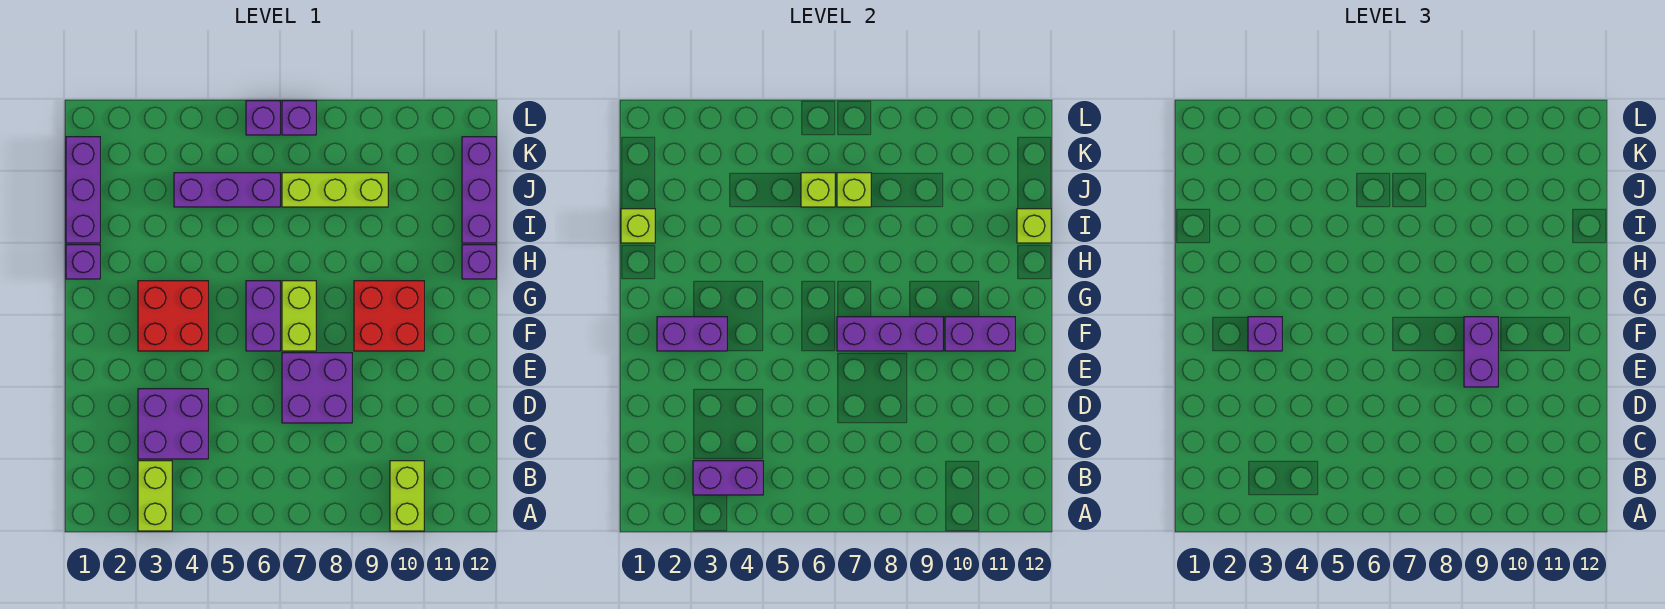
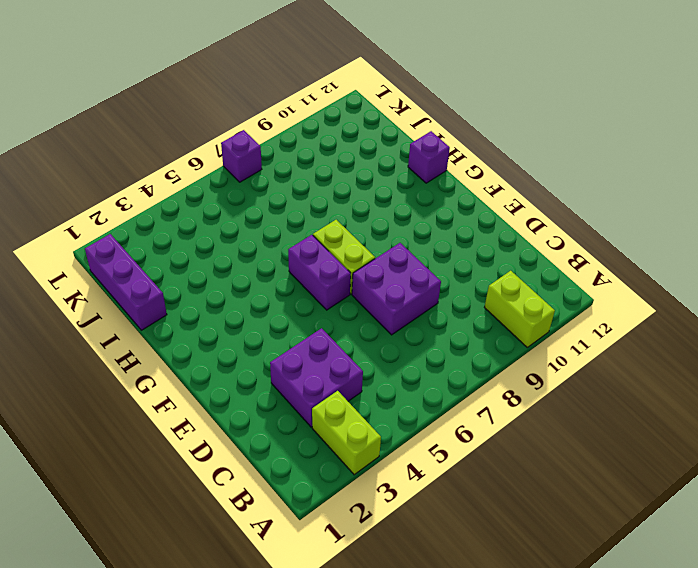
none -> red brick F3:G4 level 1
none -> red brick F9:G10 level 1
none -> purple brick H1 level 1

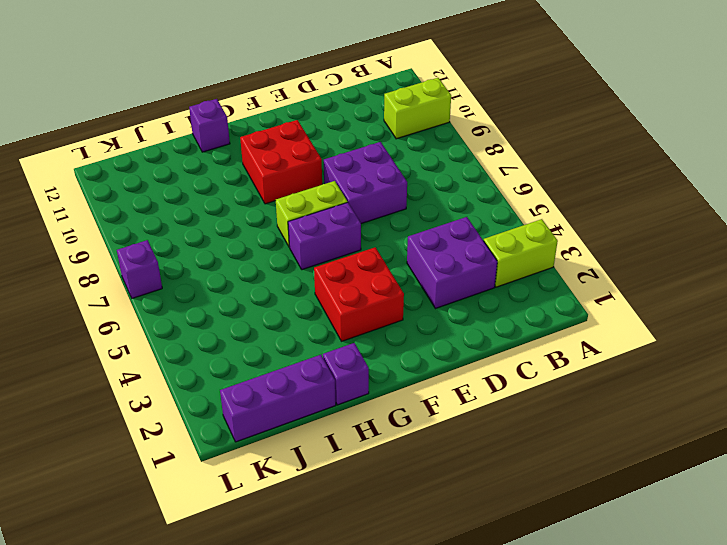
none -> purple brick I12:K12 level 1
none -> purple brick J4:J6 level 1
none -> lime brick J7:J9 level 1

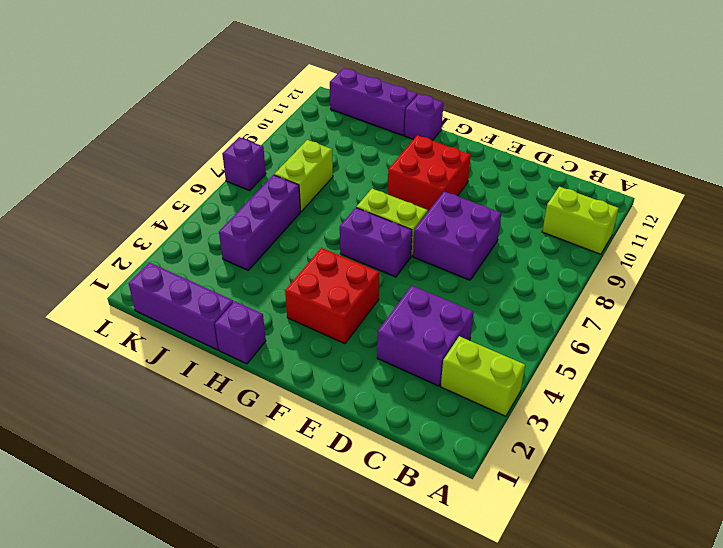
lime brick J7:J8 level 1 -> lime brick J7:J9 level 1
none -> purple brick L6 level 1
none -> purple brick B3:B4 level 2
none -> purple brick F2:F3 level 2

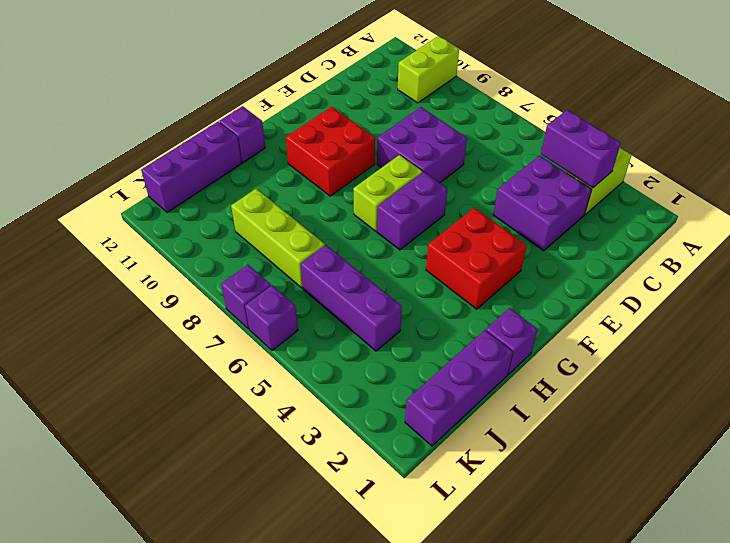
none -> purple brick F2:F3 level 2
none -> purple brick F7:F9 level 2
none -> purple brick F10:F11 level 2

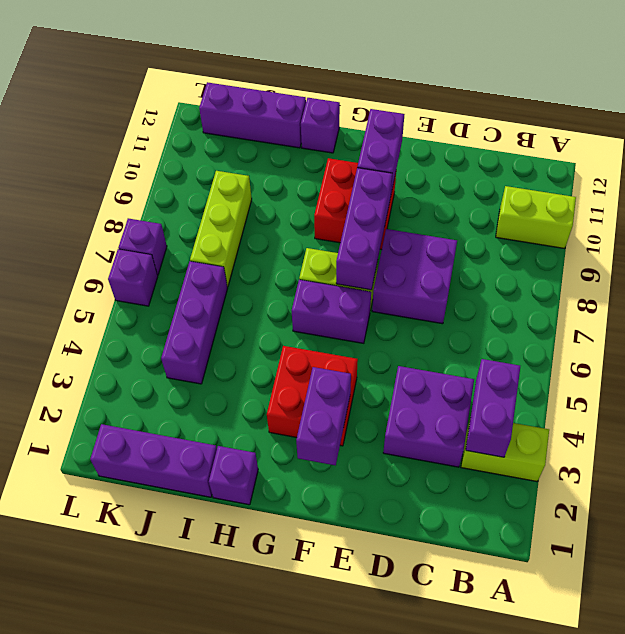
none -> lime brick I1 level 2
none -> lime brick I12 level 2
none -> lime brick J6 level 2

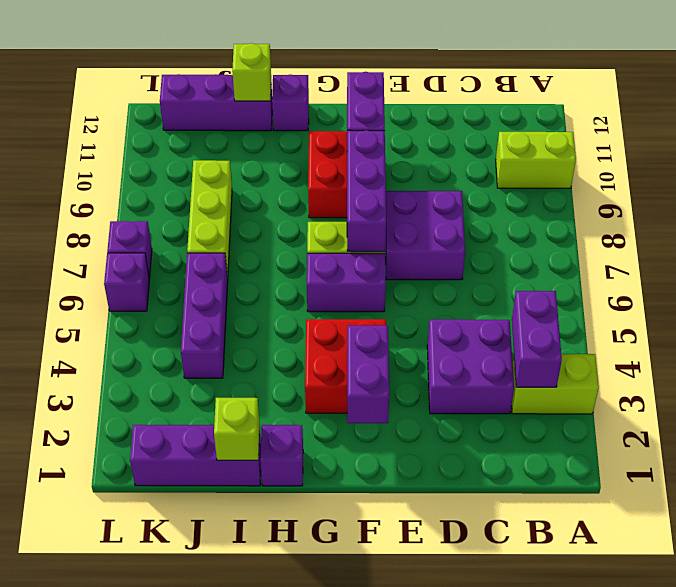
none -> lime brick J6 level 2
none -> lime brick J7 level 2
none -> purple brick E9:F9 level 3

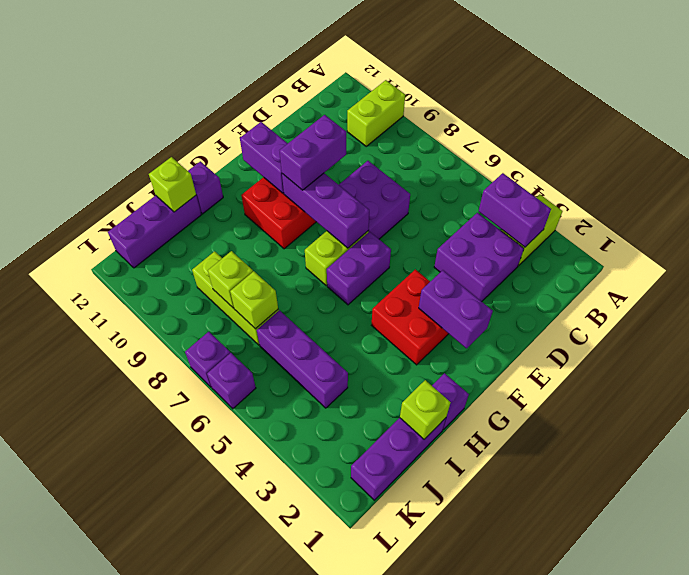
lime brick J8 level 2 -> lime brick J6 level 2
none -> purple brick F3 level 3

